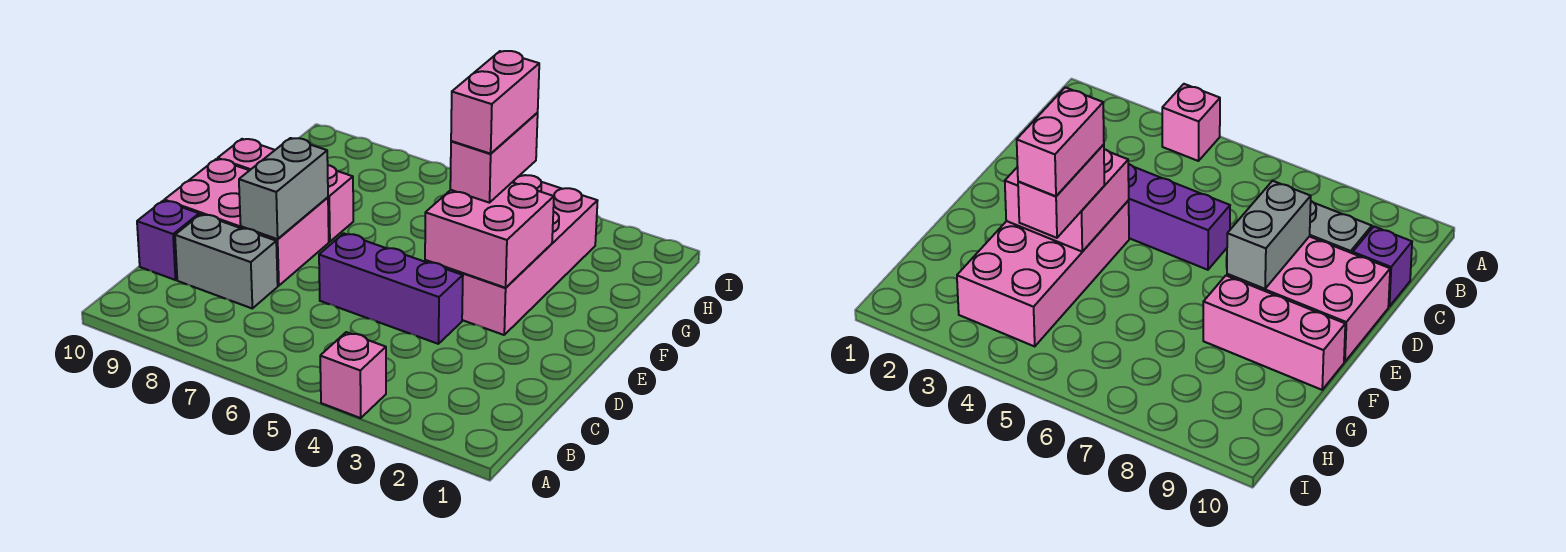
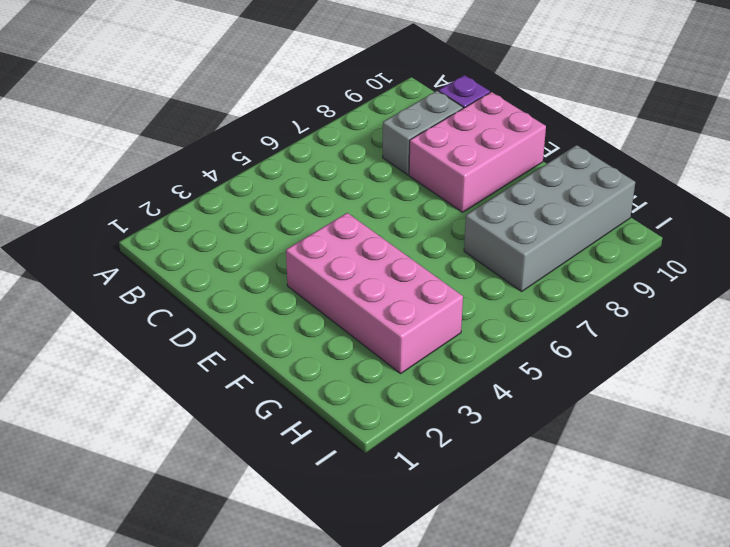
grey brick G7:H10 level 1 -> none
none -> pink brick A4 level 1
none -> purple brick D4:D6 level 1

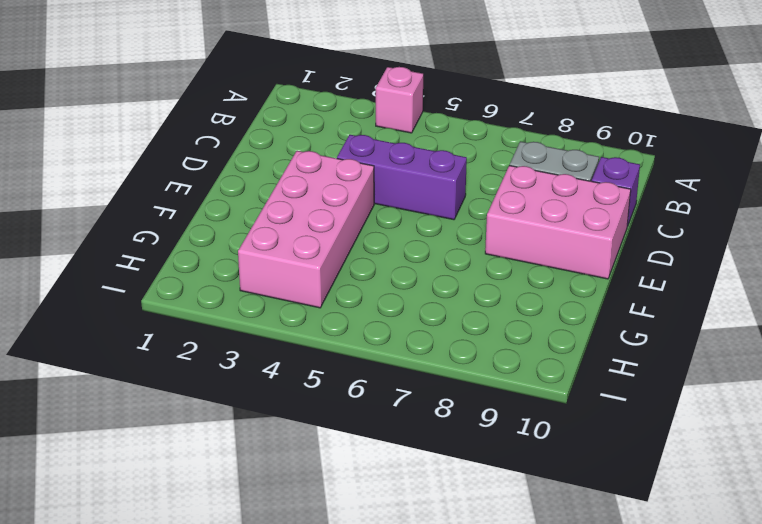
none -> pink brick F8:F10 level 1
none -> grey brick D8:E8 level 2

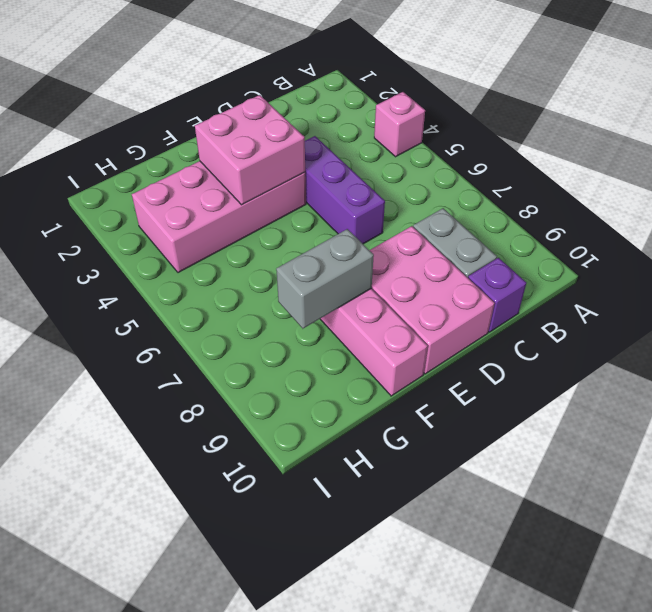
grey brick F8:G8 level 2 -> grey brick D8:E8 level 2
none -> pink brick F4:G4 level 3
none -> pink brick F4:G4 level 4

